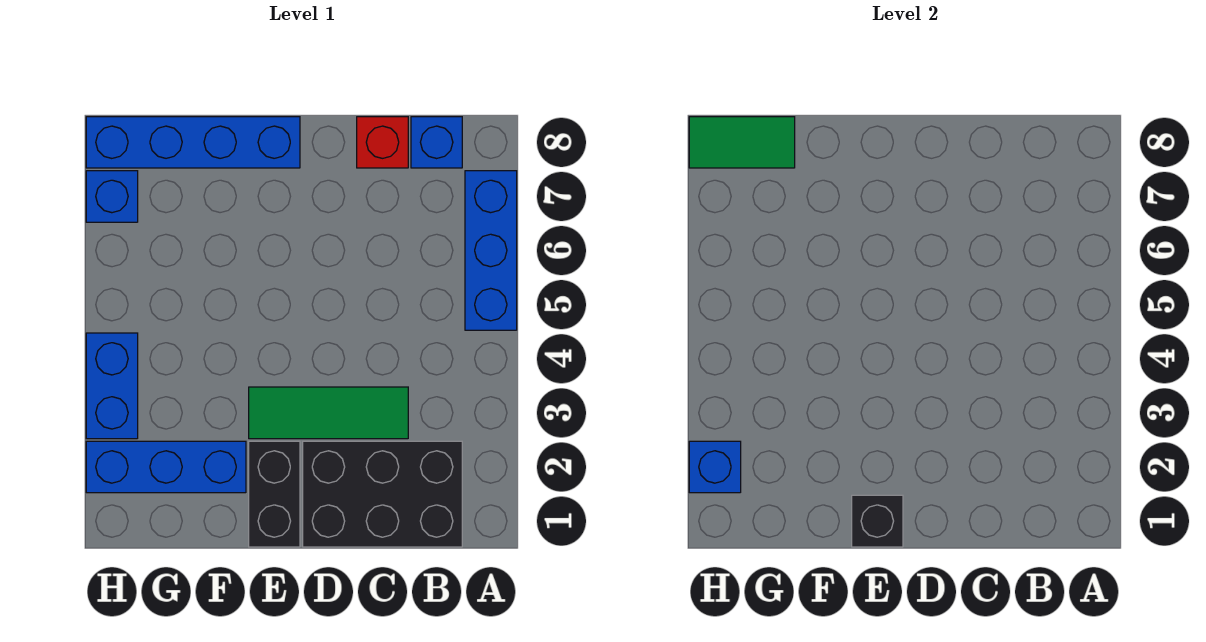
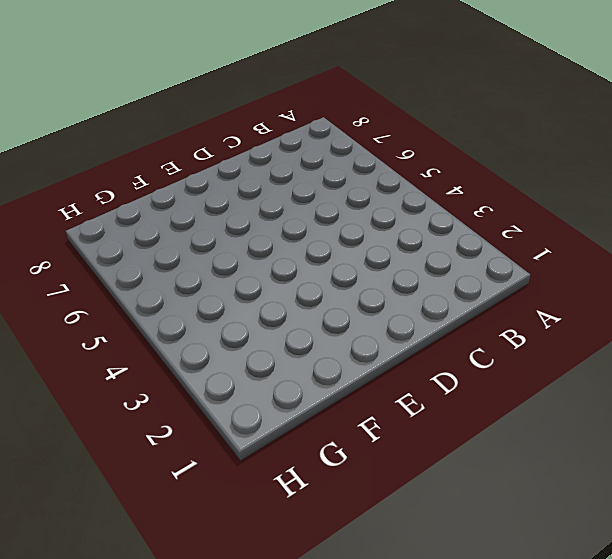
none -> blue brick A5:A7 level 1
none -> black brick B1:D2 level 1
none -> blue brick B8 level 1

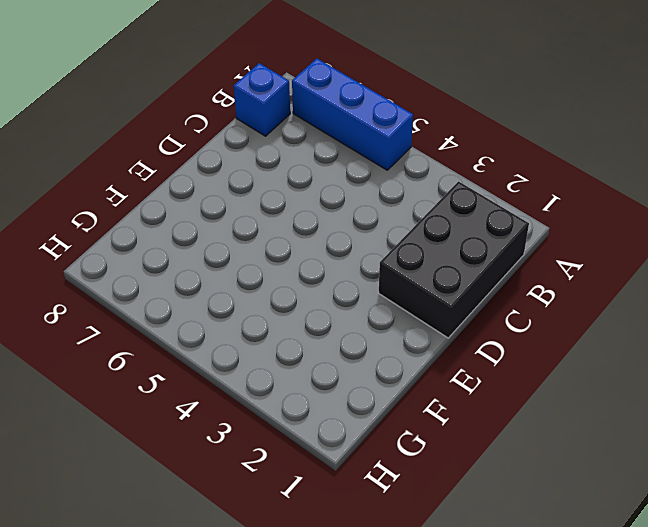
none -> green tile C3:E3 level 1
none -> red brick C8 level 1
none -> black brick E1:E2 level 1

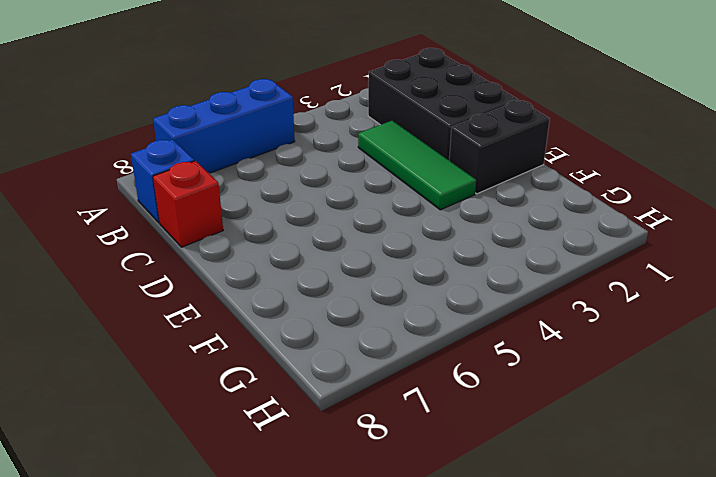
none -> blue brick E8:H8 level 1
none -> blue brick F2:H2 level 1
none -> blue brick H3:H4 level 1

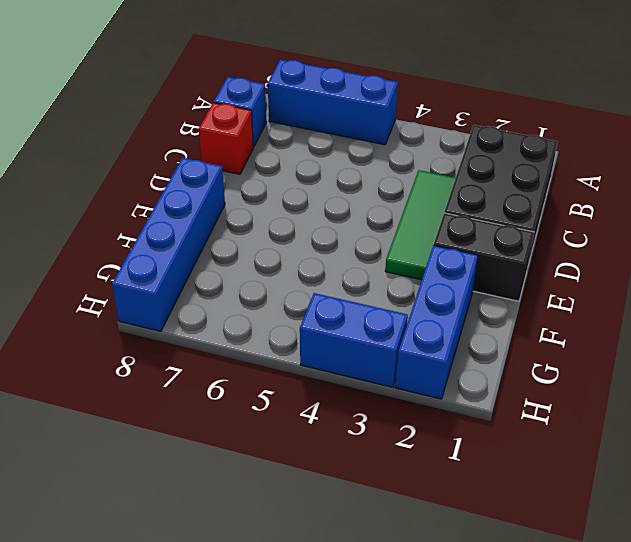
none -> blue brick H7 level 1
none -> black brick E1 level 2
none -> green tile G8:H8 level 2

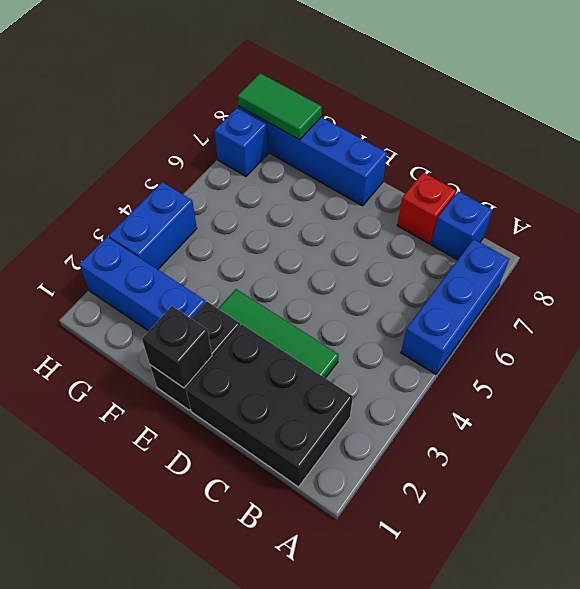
none -> blue brick H2 level 2

